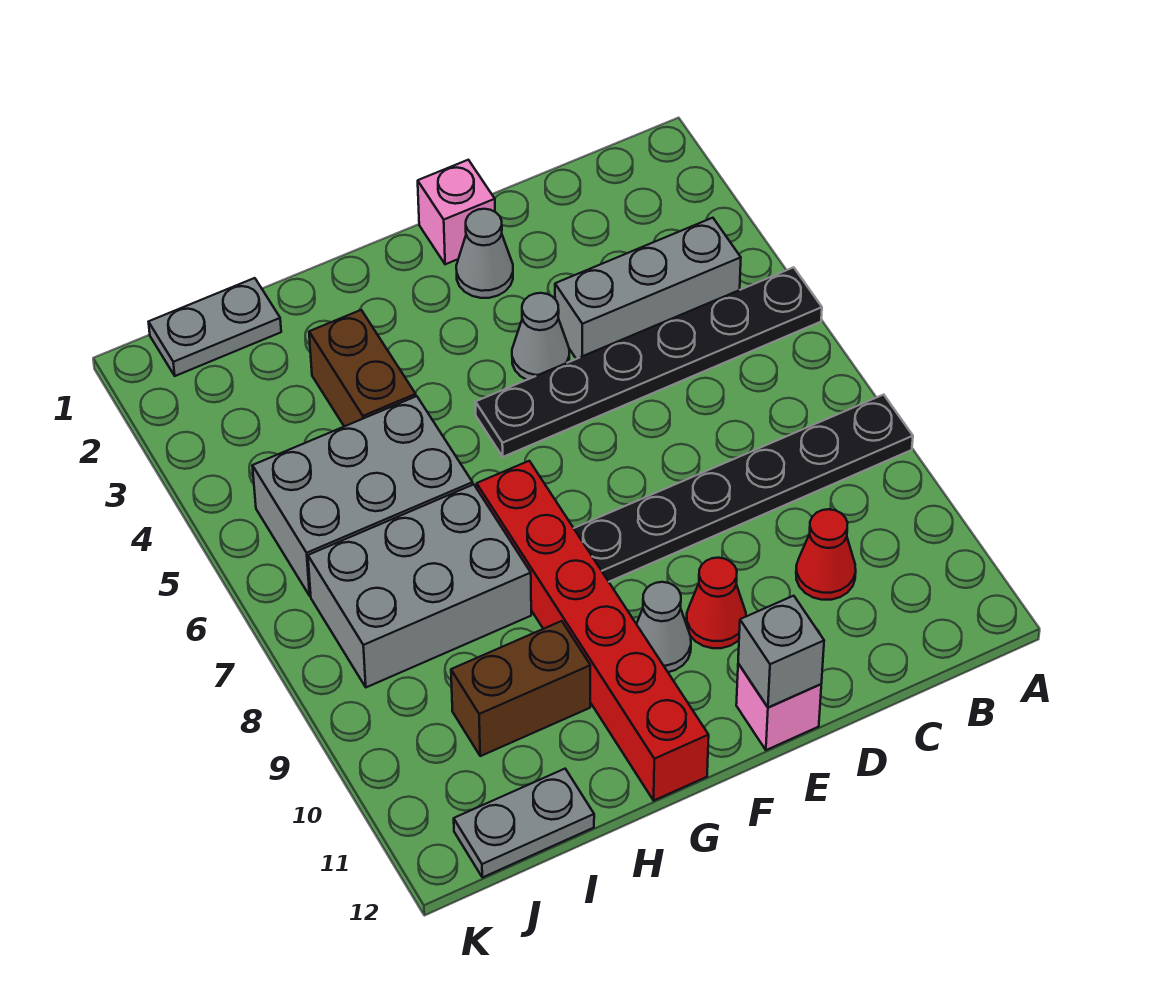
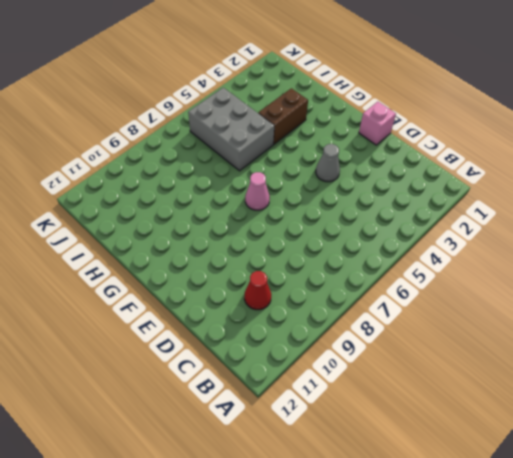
pink cone F7 level 1 -> none
none -> black plate A5:F5 level 1
none -> black plate A8:F8 level 1
none -> grey brick B4:D4 level 1

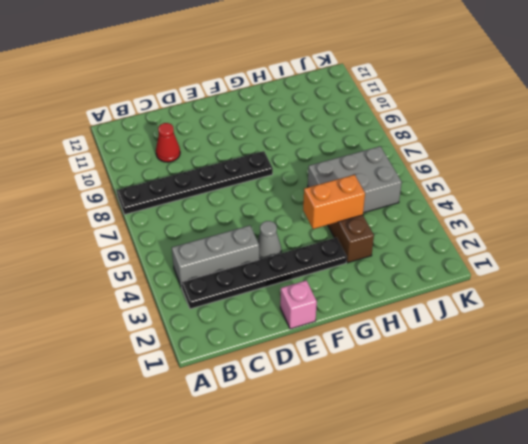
black plate B3:G3 level 1 -> black plate A5:F5 level 1
orange brick G4:H4 level 2 -> none
none -> grey cone E2 level 1
none -> red cone E10 level 1
none -> pink brick E12 level 1

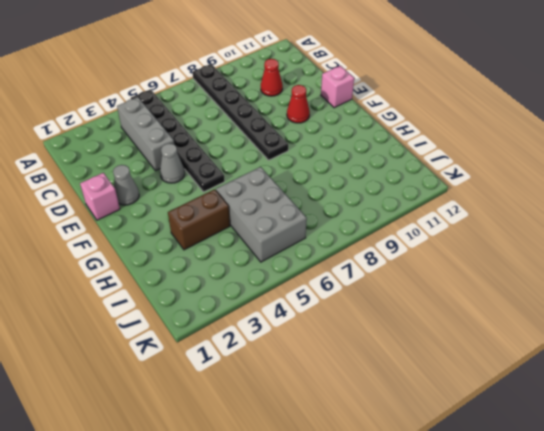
none -> grey cone F10 level 1
none -> red brick G7:G12 level 1
none -> grey brick H7:J8 level 1

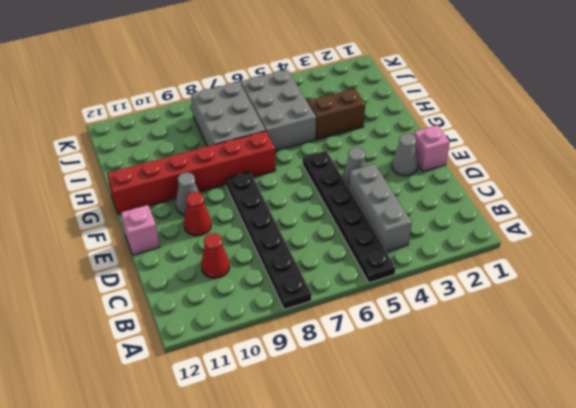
none -> brown brick H10:I10 level 1
none -> grey plate I1:J1 level 1
none -> grey plate I12:J12 level 1

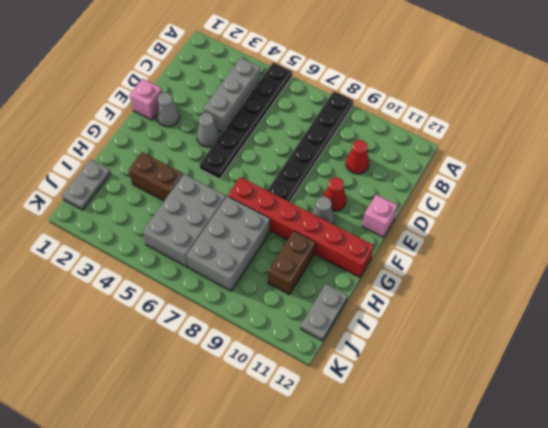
none -> grey brick E12 level 2

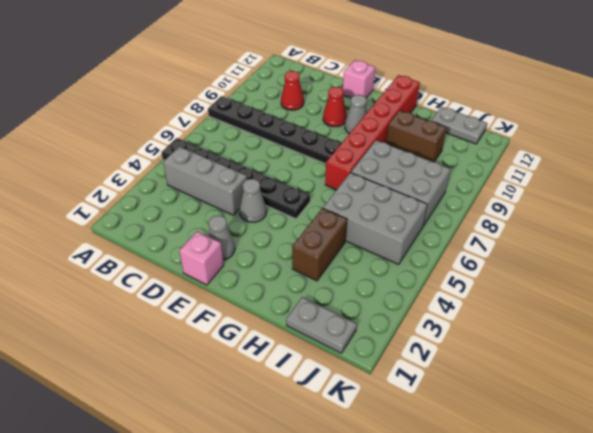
none -> grey brick E12 level 2

